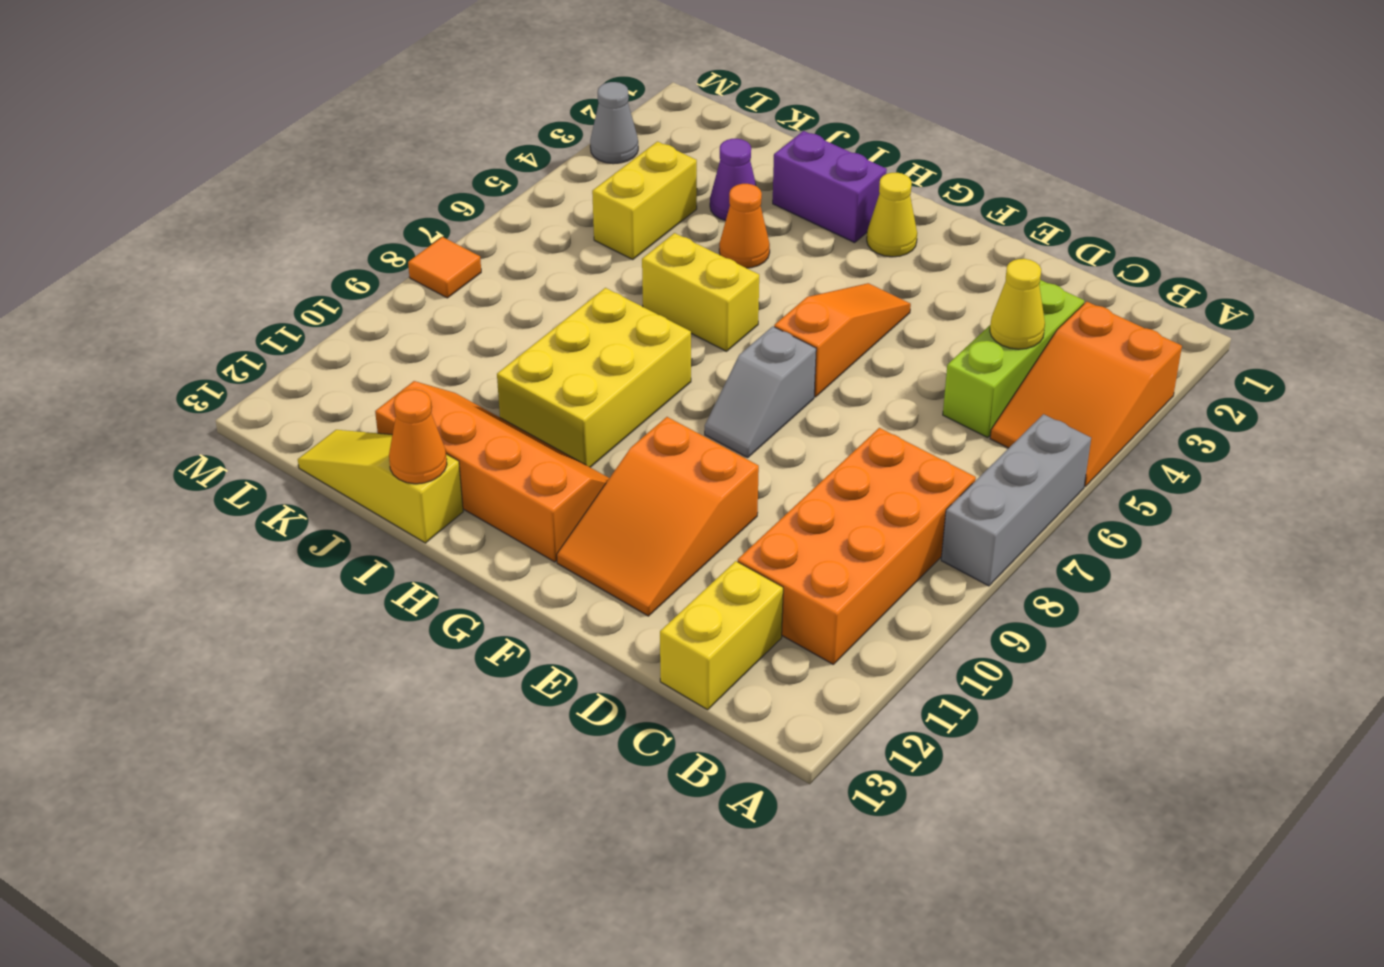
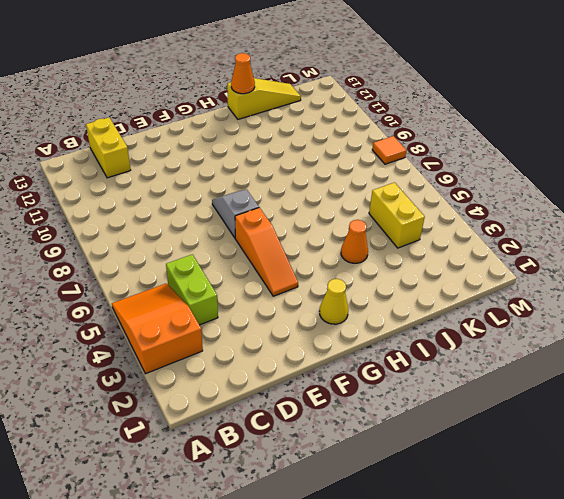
lime brick C4:C5 level 1 -> lime brick C3:C5 level 1
none -> grey brick A6:A8 level 1
none -> orange brick B8:C11 level 1
none -> orange slope E10:F12 level 1 top 10

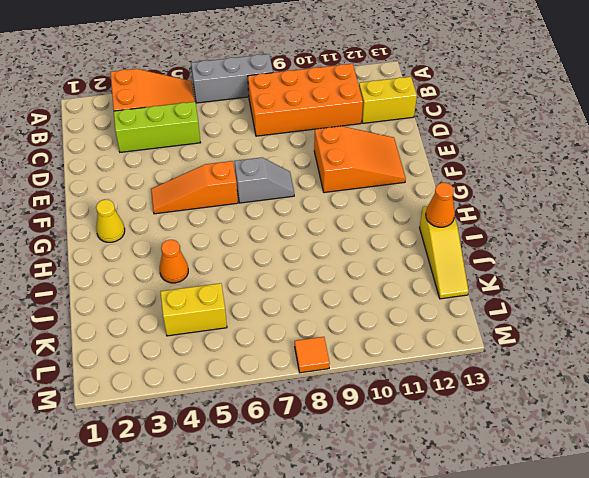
none -> orange slope G11:J12 level 1 top 12
none -> purple brick H2:I2 level 1
none -> yellow brick H6:I6 level 1

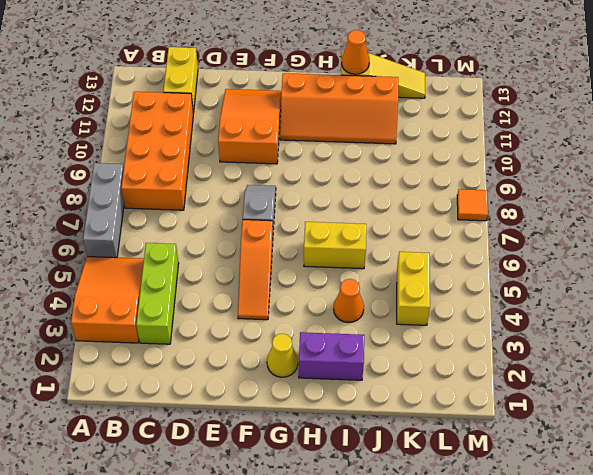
none -> yellow brick H8:I10 level 1
none -> purple cone J3 level 1
none -> grey cone M3 level 1

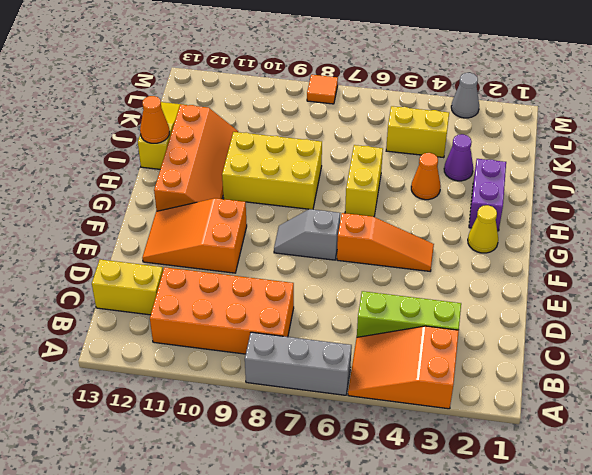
none -> yellow cone C4 level 2

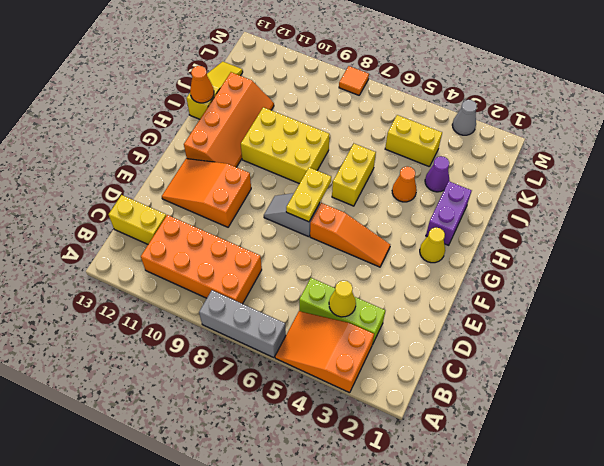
yellow plate F7:G7 level 2 -> none

